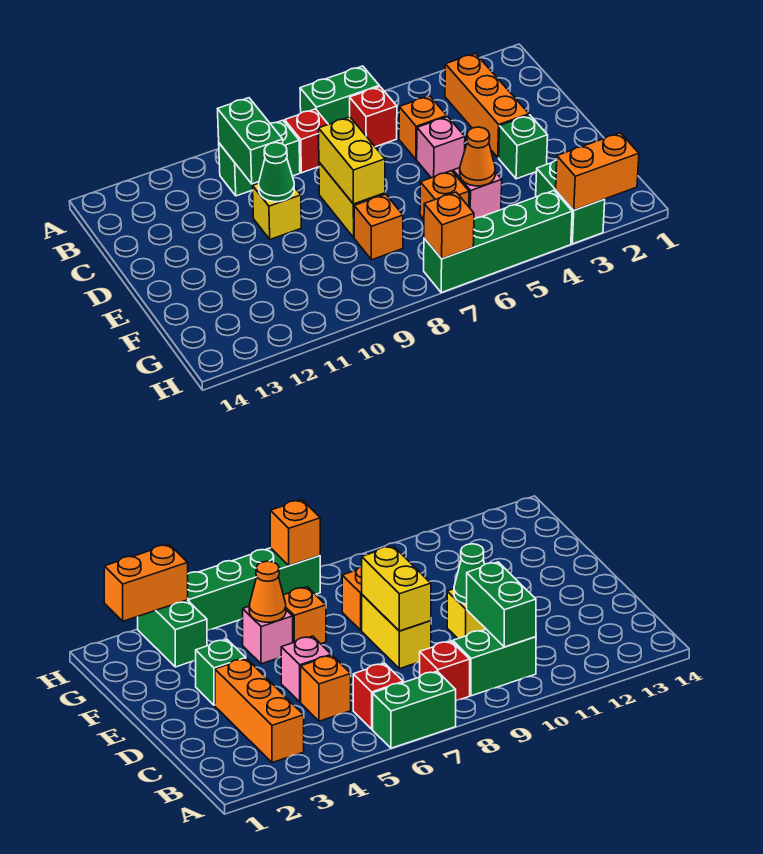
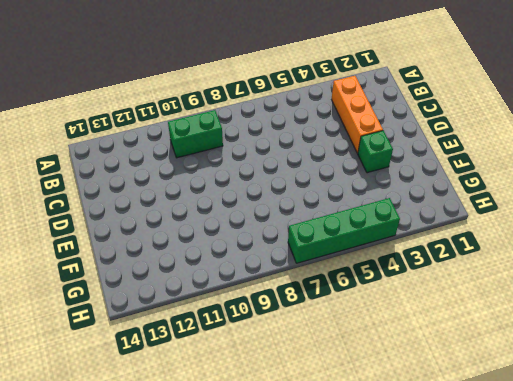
none -> green brick A6:A7 level 1
none -> red brick B6 level 1
none -> red brick B8 level 1

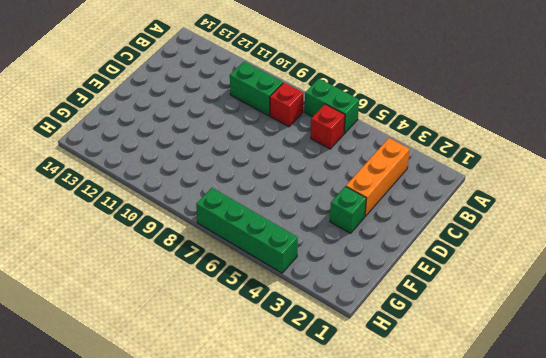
none -> orange brick C5 level 1
none -> pink brick D5 level 1
none -> yellow brick D8:E8 level 1

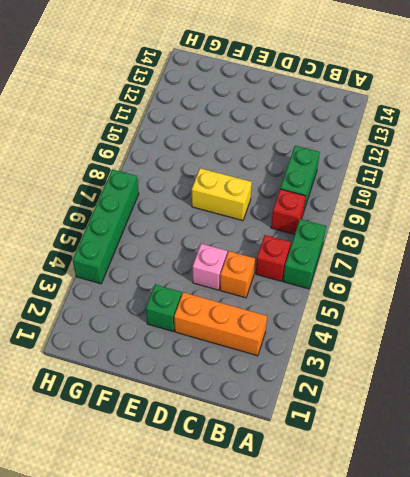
none -> yellow brick D10 level 1
none -> pink brick F5 level 1
none -> orange brick F6 level 1

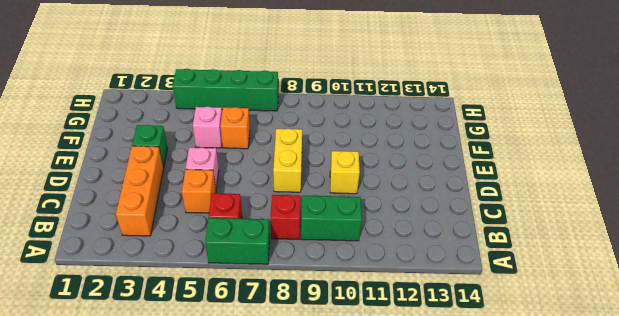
none -> orange brick F8 level 1
none -> green brick G3:H3 level 1
none -> green brick B10:C10 level 2

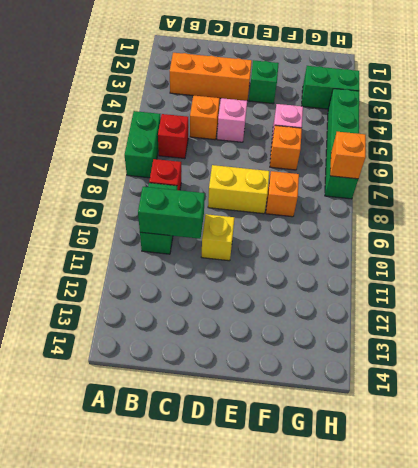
none -> yellow brick D8:E8 level 2
none -> green cone D10 level 2
none -> orange cone F5 level 2

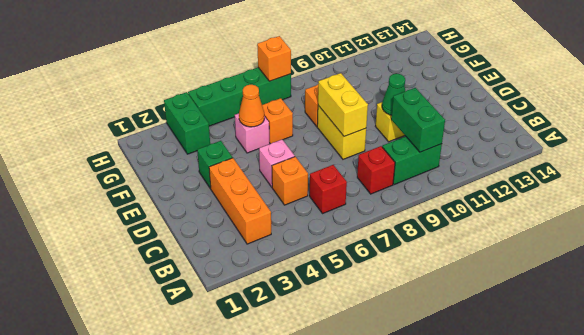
none -> green brick A6:A7 level 1
none -> orange brick H2:H3 level 2

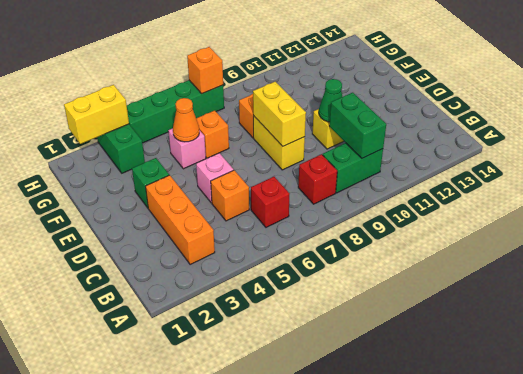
yellow brick H2:H3 level 2 -> orange brick H2:H3 level 2
none -> green brick A6:A7 level 1

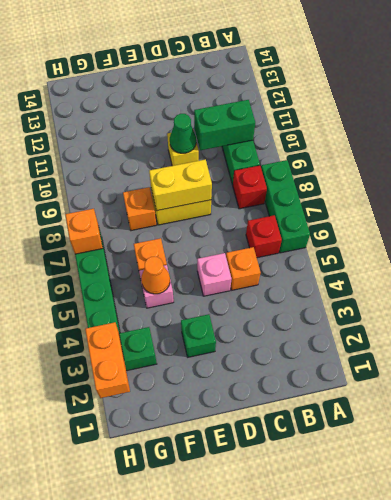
green brick A6:A8 level 1 -> green brick A6:A7 level 1
none -> orange brick B3:D3 level 1

